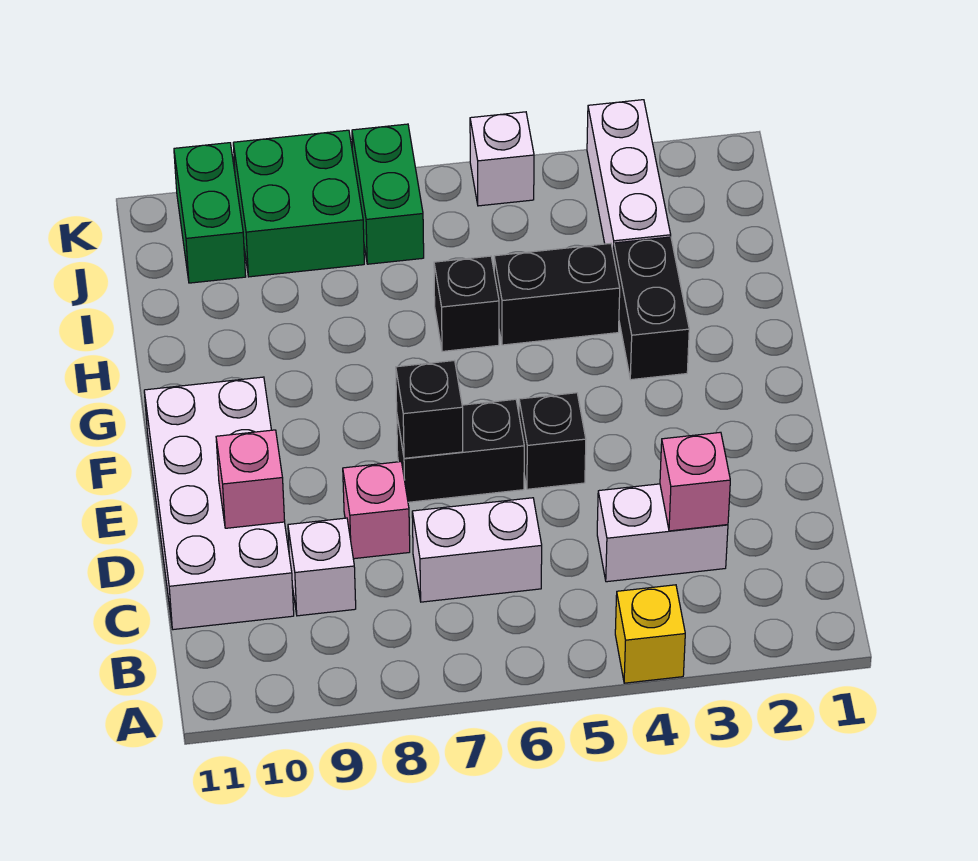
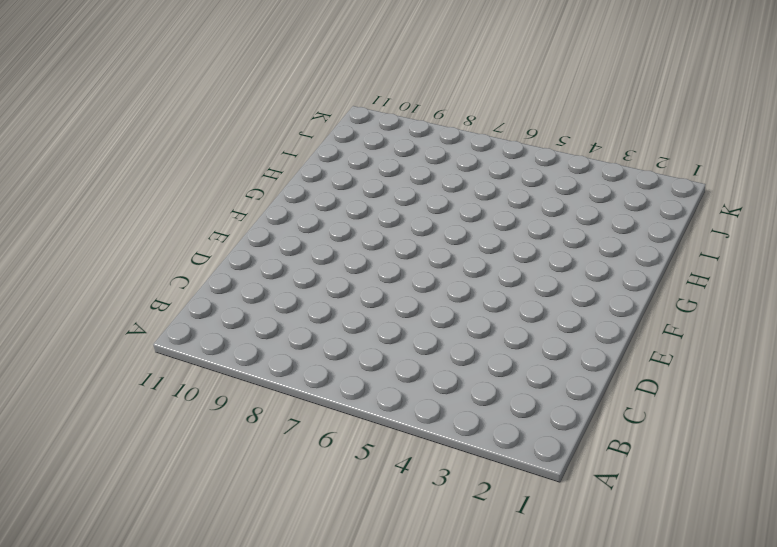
none -> yellow brick A4 level 1
none -> white brick C3:C4 level 1
none -> white brick C6:C7 level 1

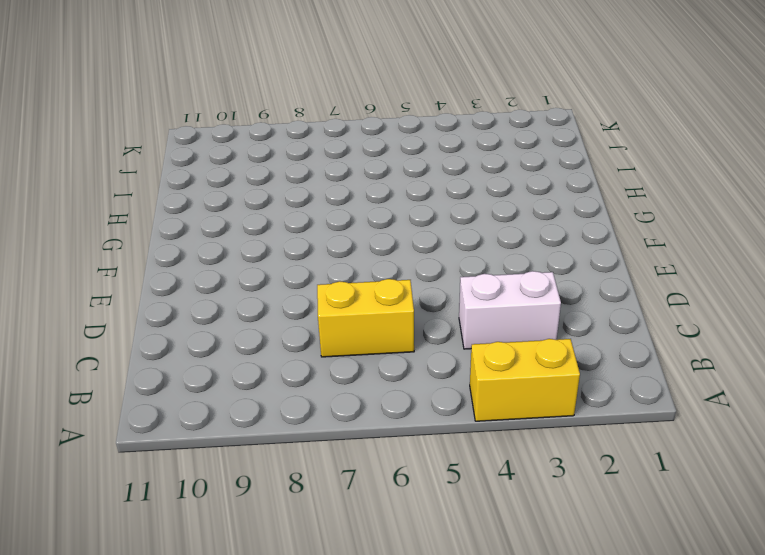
yellow brick A3:A4 level 1 -> yellow brick A4 level 1
yellow brick C6:C7 level 1 -> white brick C6:C7 level 1
none -> white brick C9 level 1
none -> white brick C10:F11 level 1
none -> pink brick D8 level 1

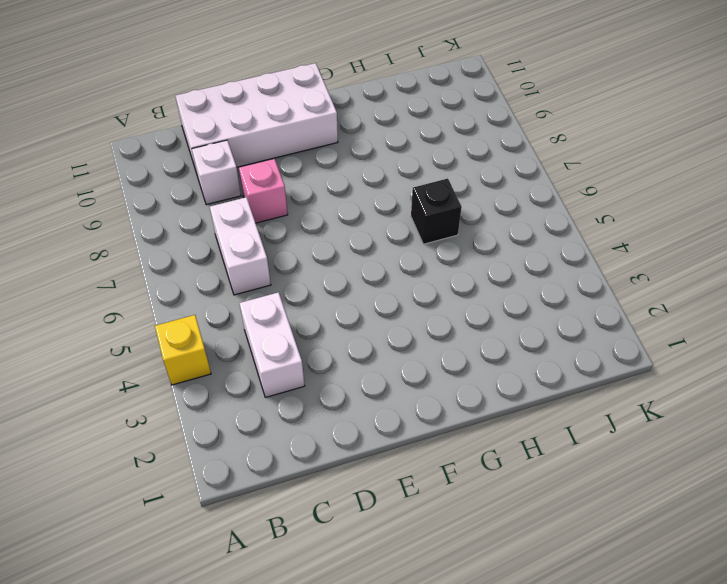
none -> black brick E5 level 1
none -> black brick E6:E7 level 1
none -> black brick G3:H3 level 1

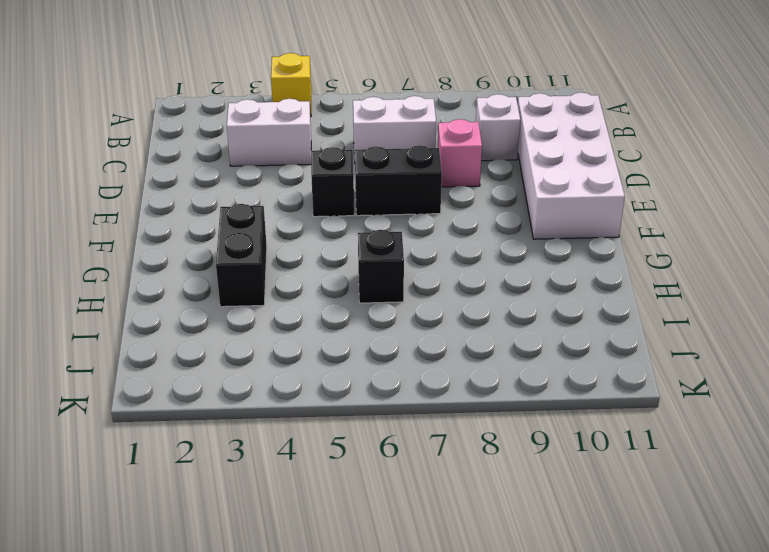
none -> black brick H4:H5 level 1
none -> white brick I3:K3 level 1
none -> green brick J7:K7 level 1

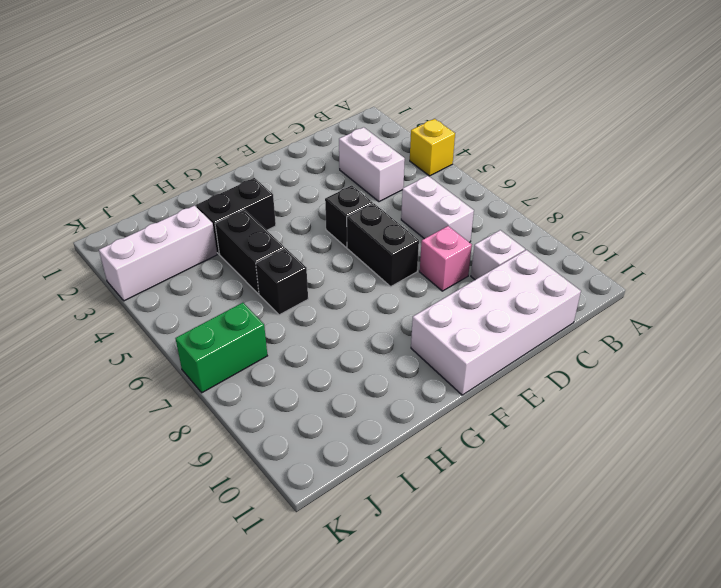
none -> green brick J8:K9 level 1
none -> green brick J10:K10 level 1
none -> white brick K5 level 1

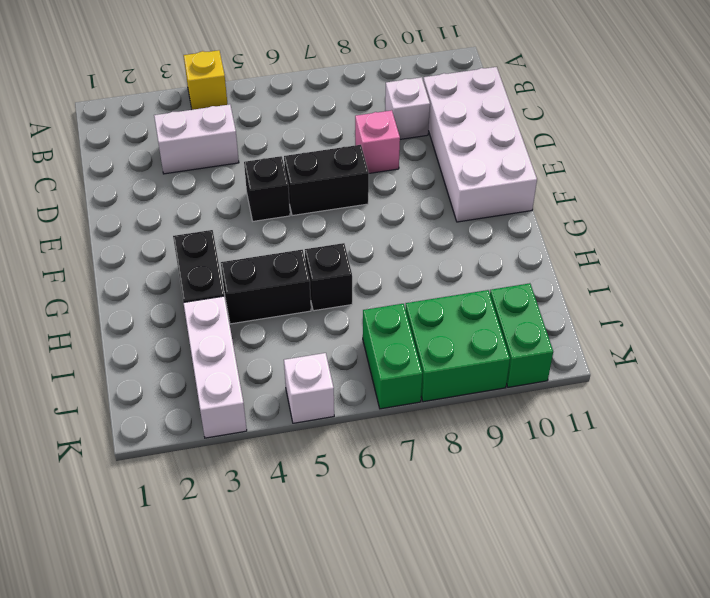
none -> white brick C6:C7 level 1
none -> pink brick C3 level 2
none -> pink brick D10 level 2

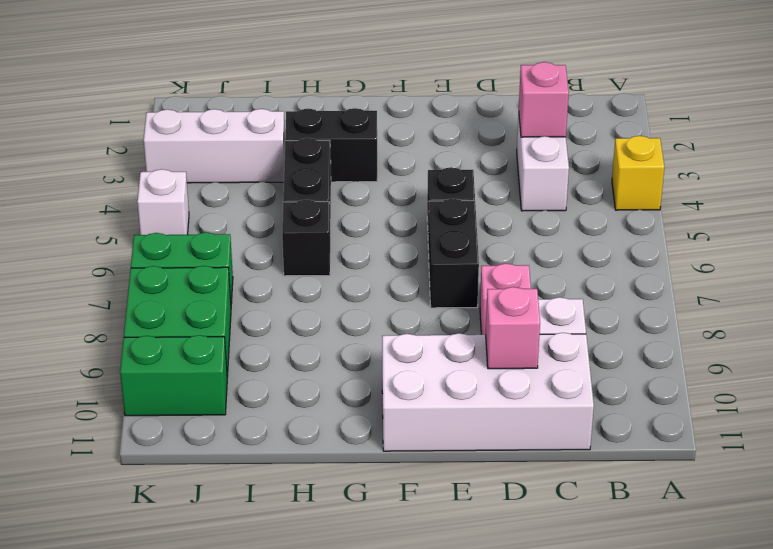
none -> white brick C6:C7 level 1
none -> black brick E7 level 2

